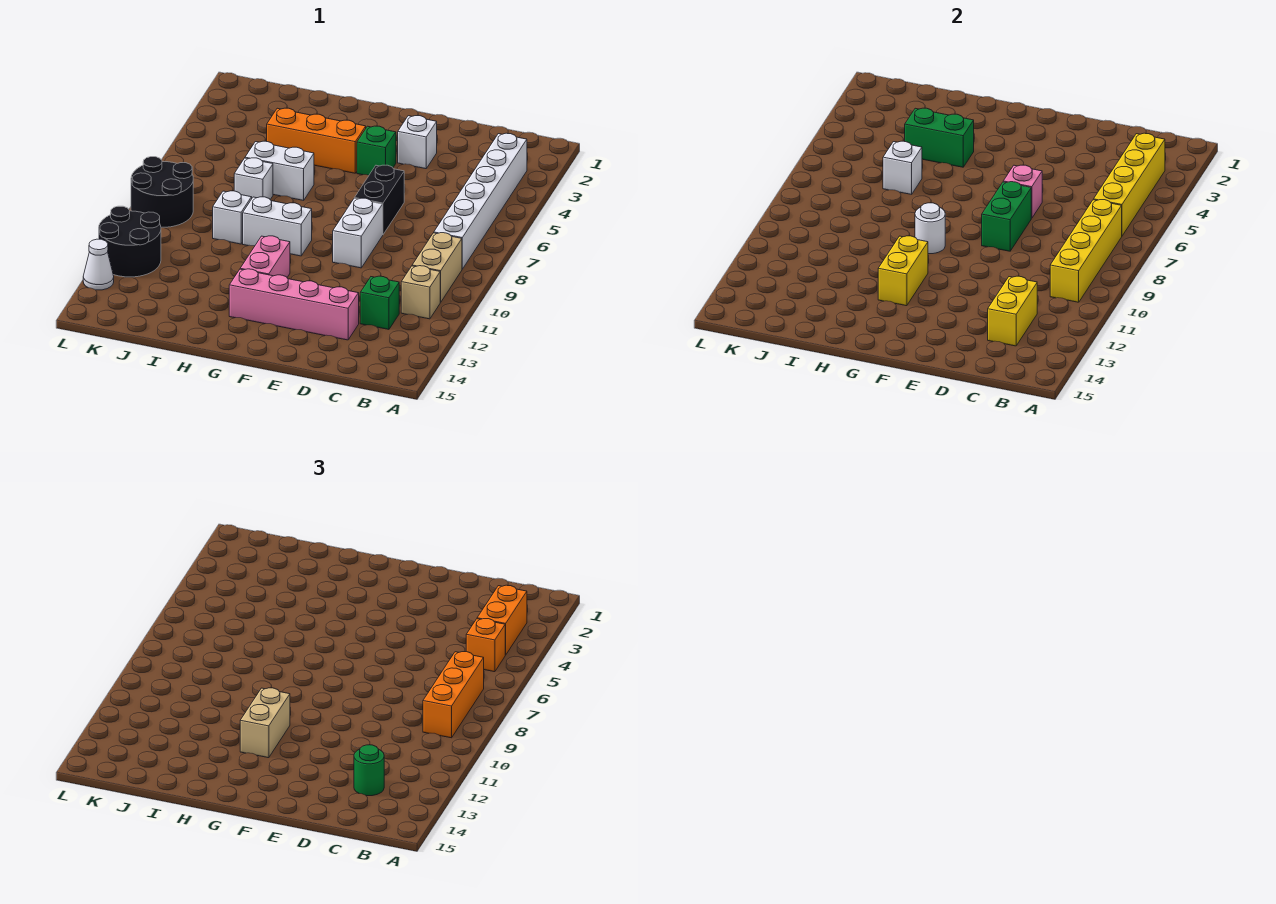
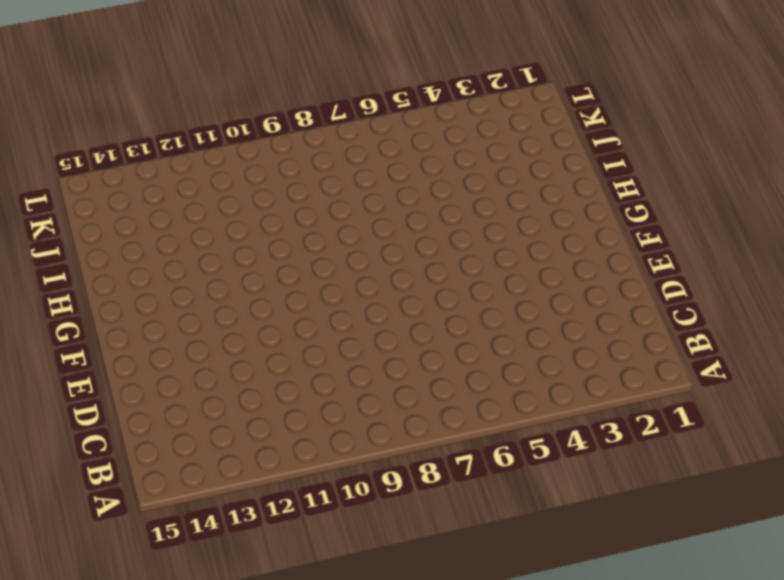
none -> white brick B3:B8 level 1
none -> tan brick B9:B10 level 1
none -> tan brick B11 level 1
none -> green brick C12 level 1

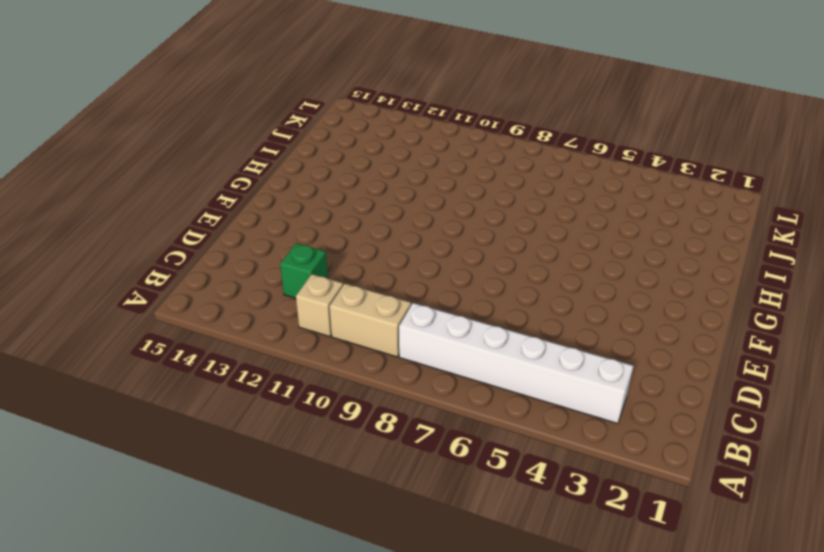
none -> pink brick D13:G13 level 1
none -> white brick E3 level 1
none -> black brick E6:E7 level 1
none -> white brick E8:E9 level 1

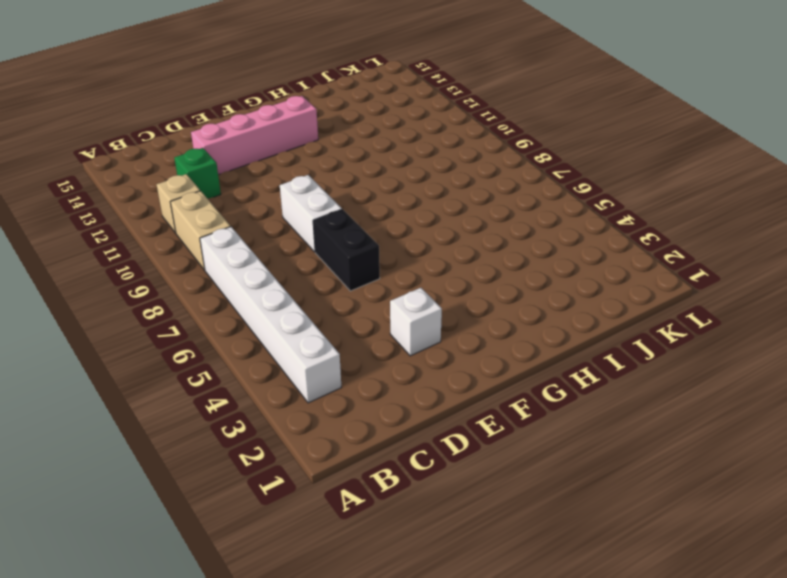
none -> green brick F4 level 1
none -> orange brick G4:I4 level 1
none -> white brick G9:H9 level 1
none -> pink brick G11:G12 level 1

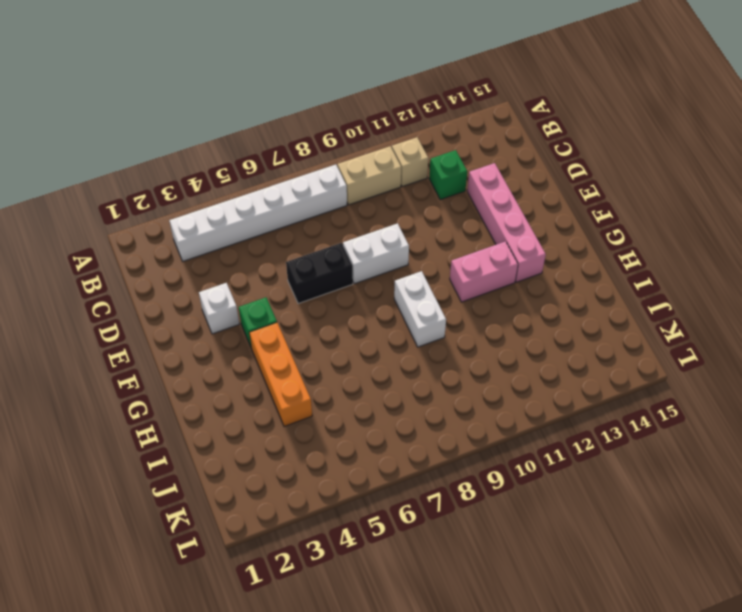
none -> white brick H6:I6 level 1
none -> white brick I7 level 1
none -> white brick I9 level 1
none -> black round brick K8:L9 level 1

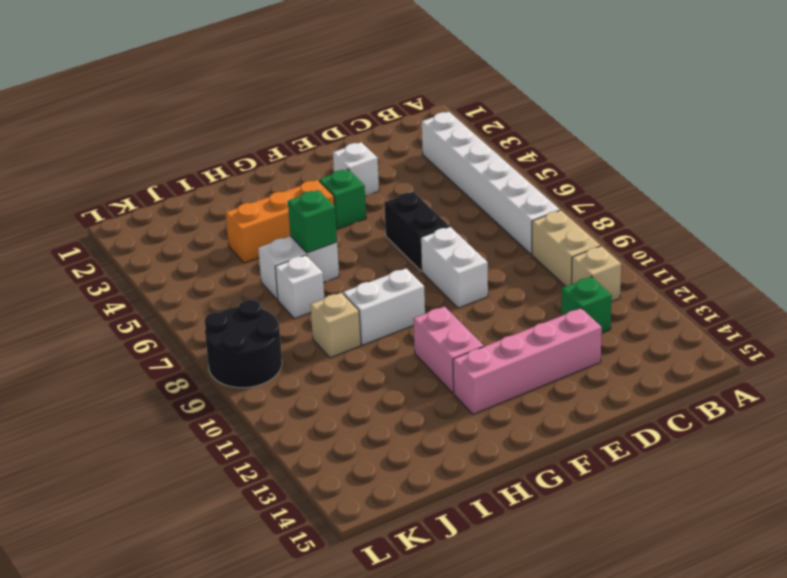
green brick H6 level 2 -> none
tan brick I9 level 1 -> white brick I9 level 1
none -> black round brick K11:L12 level 1
none -> white cone L13 level 1
none -> yellow brick B3:B6 level 2
none -> yellow brick B7:B10 level 2

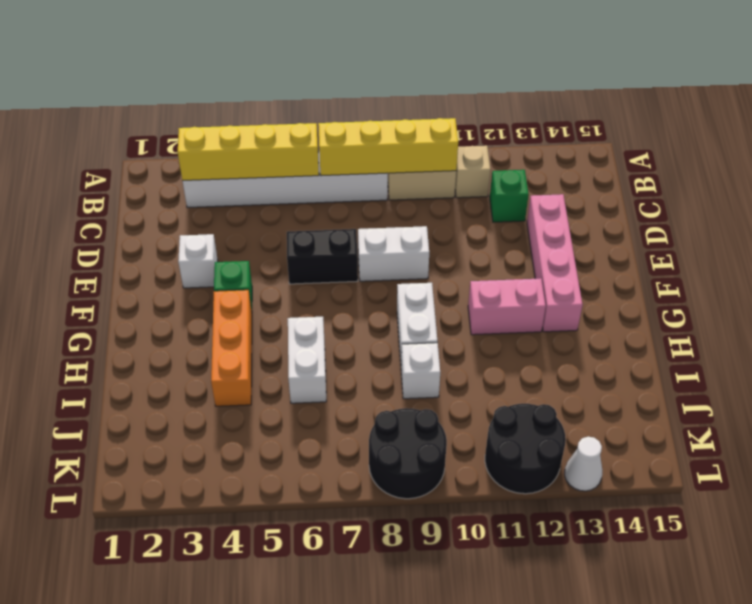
none -> white brick I7 level 1
none -> yellow brick C12:C13 level 2
none -> pink brick E6 level 2
none -> green brick E7:E8 level 2

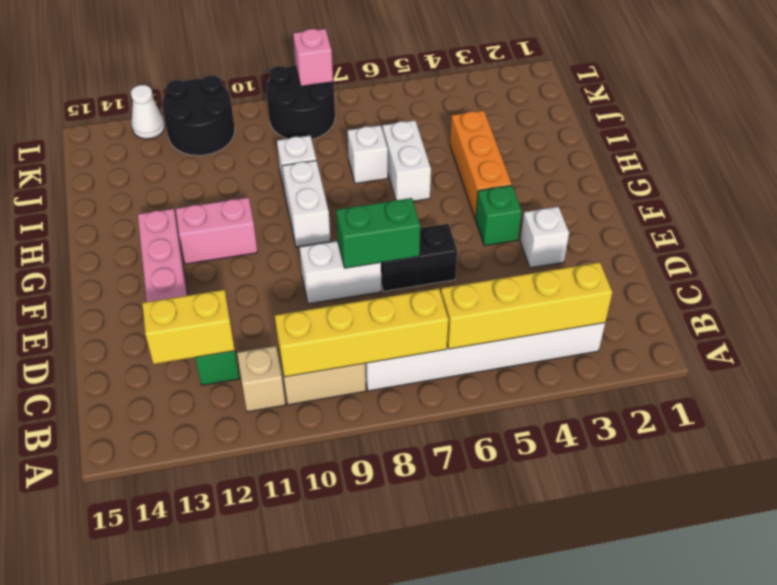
pink brick L8 level 2 -> pink brick E6 level 2
none -> white round brick G9 level 2
none -> yellow brick G11:G12 level 2
none -> green brick H4:I4 level 2
none -> white brick I6 level 2

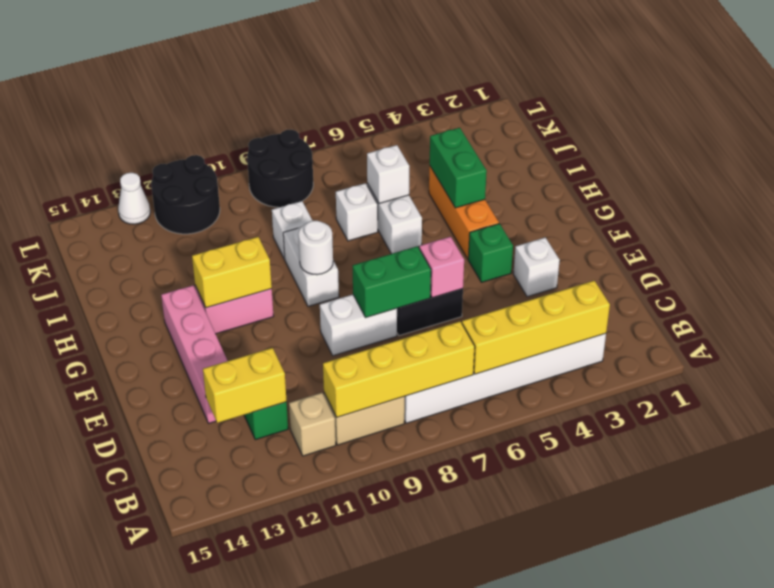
none -> orange brick B3:B4 level 3
none -> orange brick B5 level 3
none -> orange brick B7:B9 level 3
none -> green round brick C13 level 3

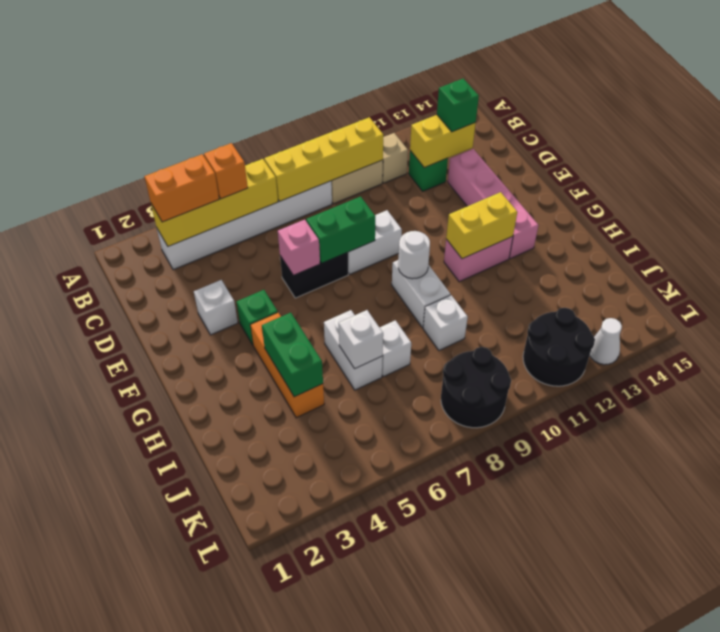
green brick C13 level 3 -> green round brick C13 level 3
none -> orange brick B7:B9 level 3
none -> tan brick G11:G12 level 3

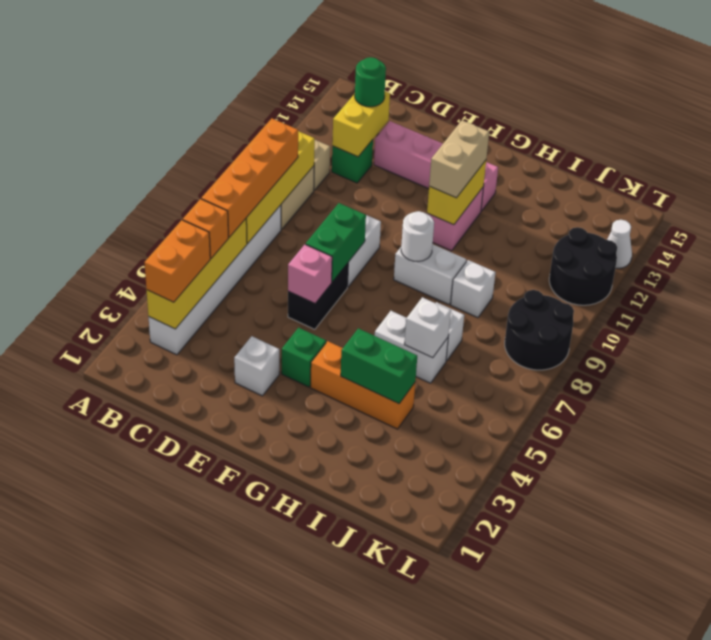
orange brick B6:B9 level 3 -> orange brick B7:B9 level 3

